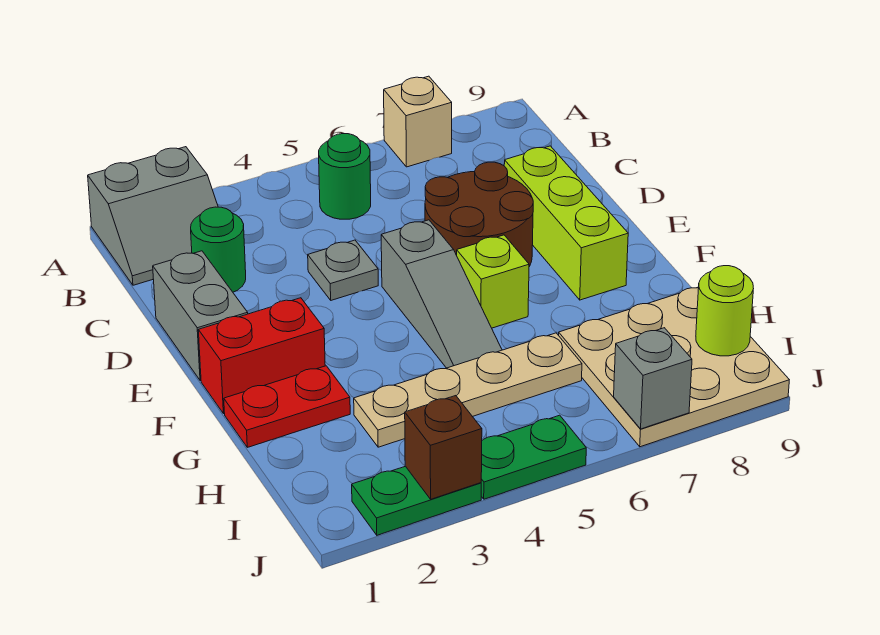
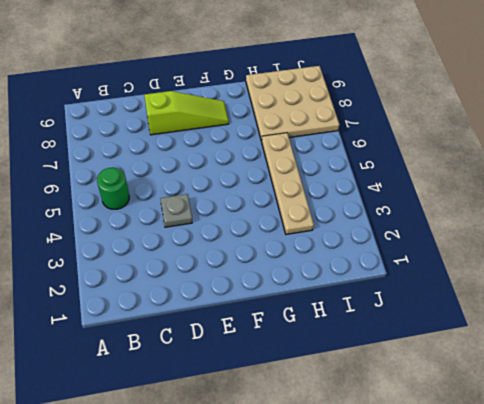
lime slope D8:F8 level 1 top D -> lime brick D8:F8 level 1
none -> grey slope A1:B2 level 1 top A
none -> tan brick A7 level 1
none -> green round brick C2 level 1

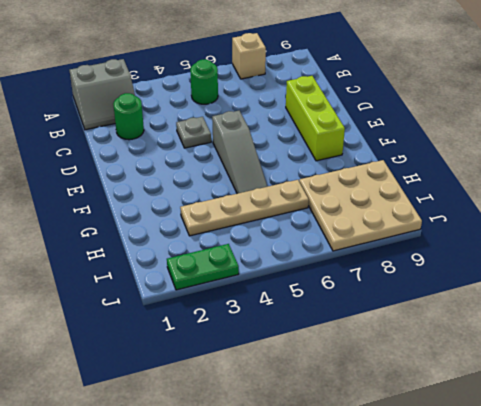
none -> grey brick D1:E1 level 1
none -> brown round brick D6:E7 level 1
none -> red brick F1:F2 level 1

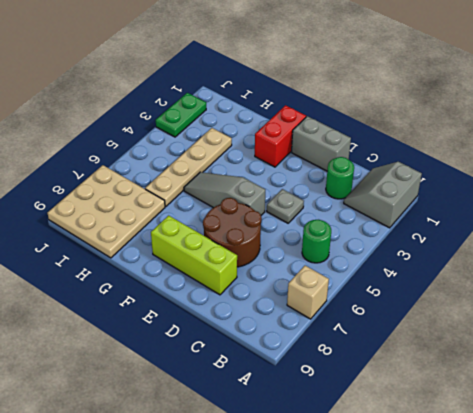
none -> lime brick F6 level 1
none -> red plate G1:G2 level 1
none -> green plate J4:J5 level 1

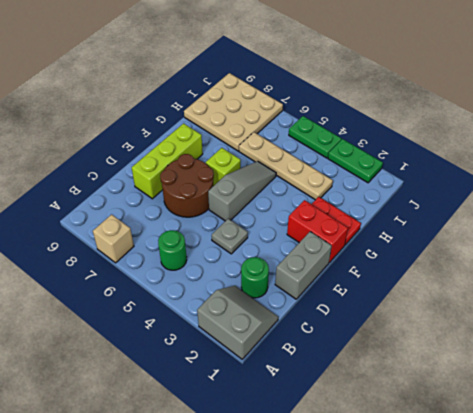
none -> lime round brick I9 level 2
none -> brown brick J3 level 2
none -> grey brick J7 level 2

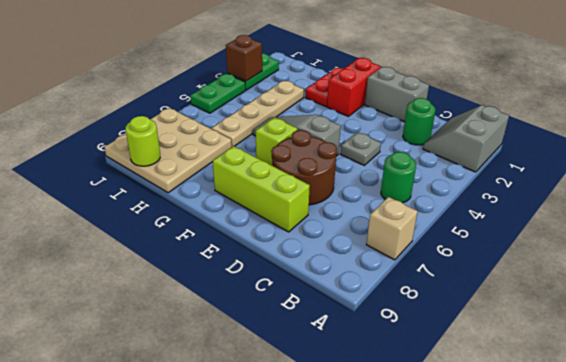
none -> grey brick J7 level 2

